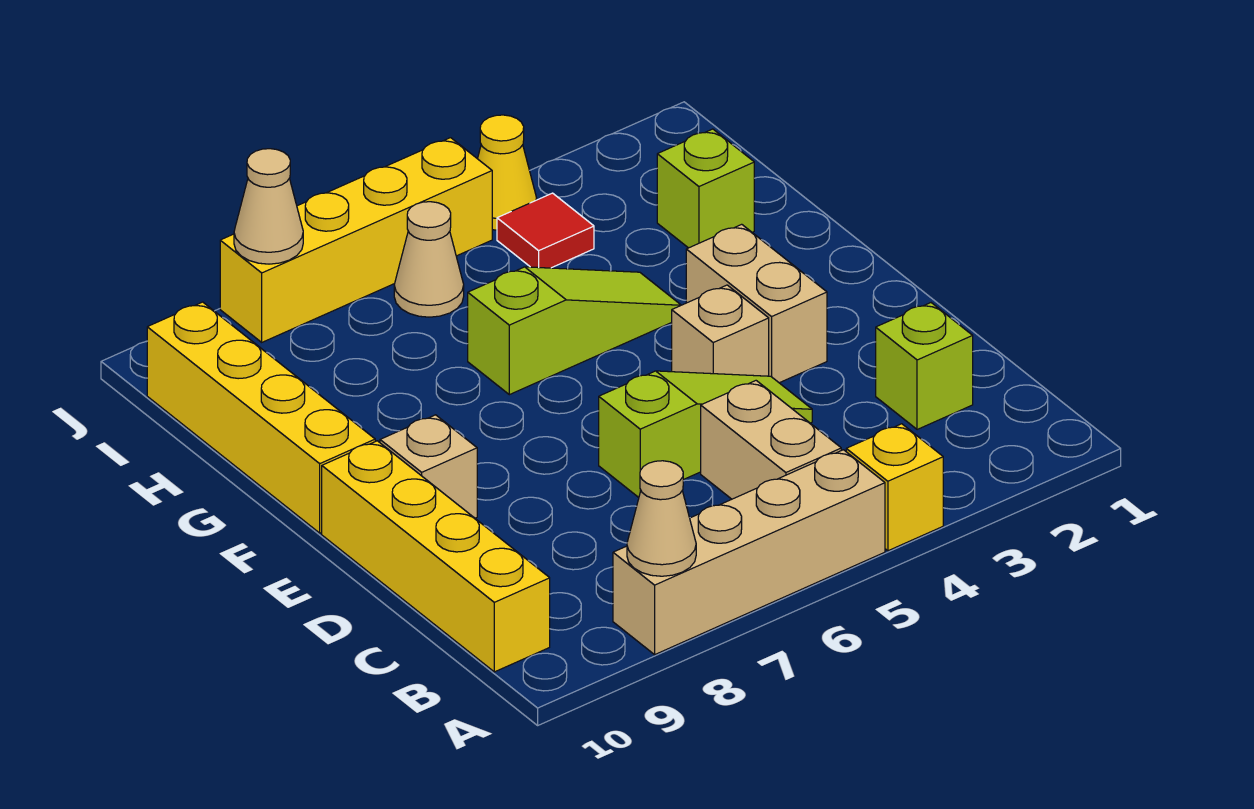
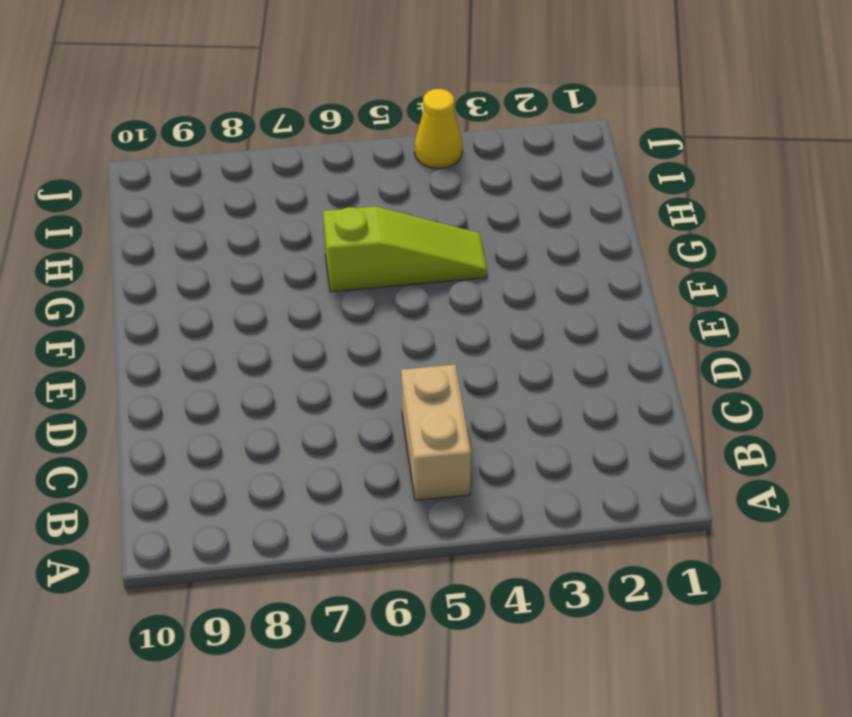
none -> yellow brick A4 level 1
none -> tan brick A5:A8 level 1
none -> yellow brick B10:E10 level 1

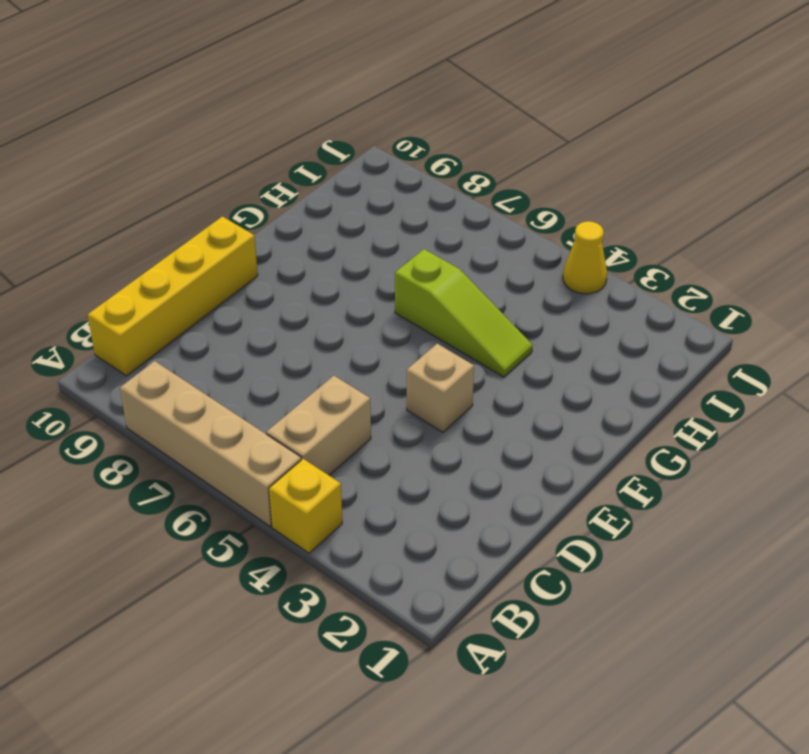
none -> lime brick C2 level 1
none -> lime slope D4:D6 level 1 top 6
none -> tan brick E3:F3 level 1

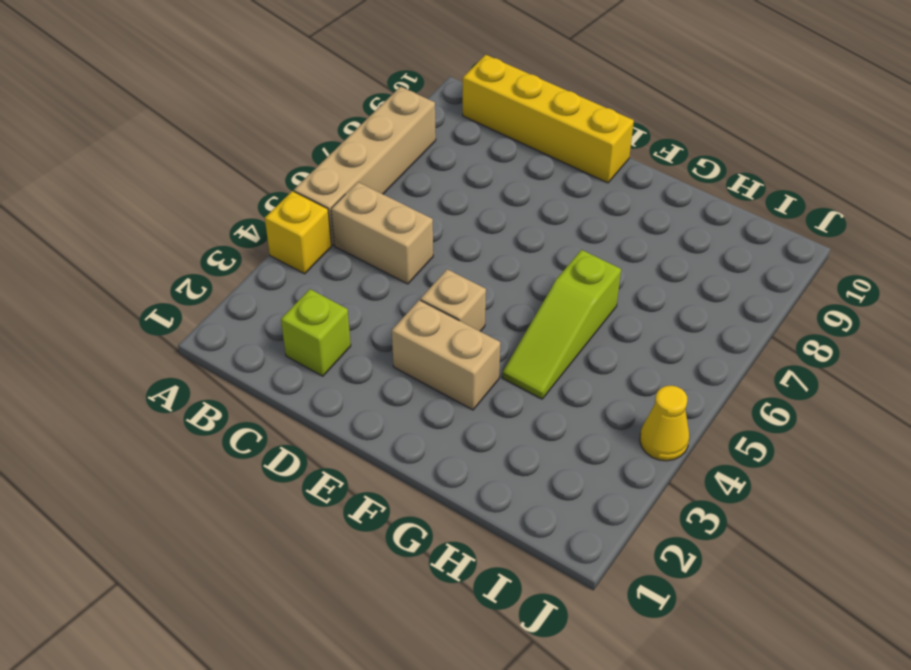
none -> lime slope D4:D6 level 1 top 6
none -> tan brick E9 level 1
none -> yellow brick F10:I10 level 1

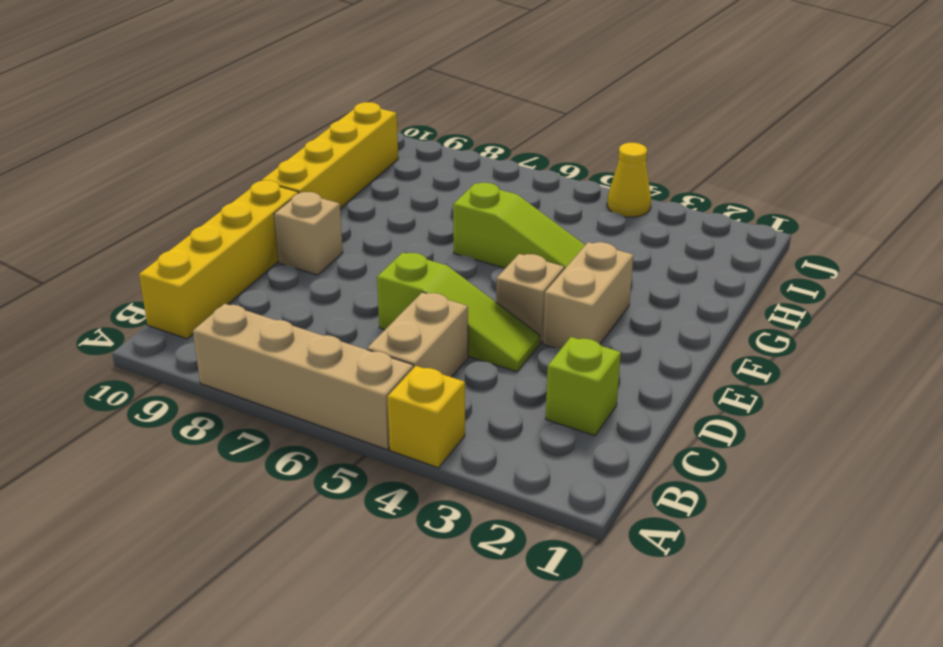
none -> lime brick H2 level 1
none -> red tile I4 level 1
none -> tan cone I6 level 1

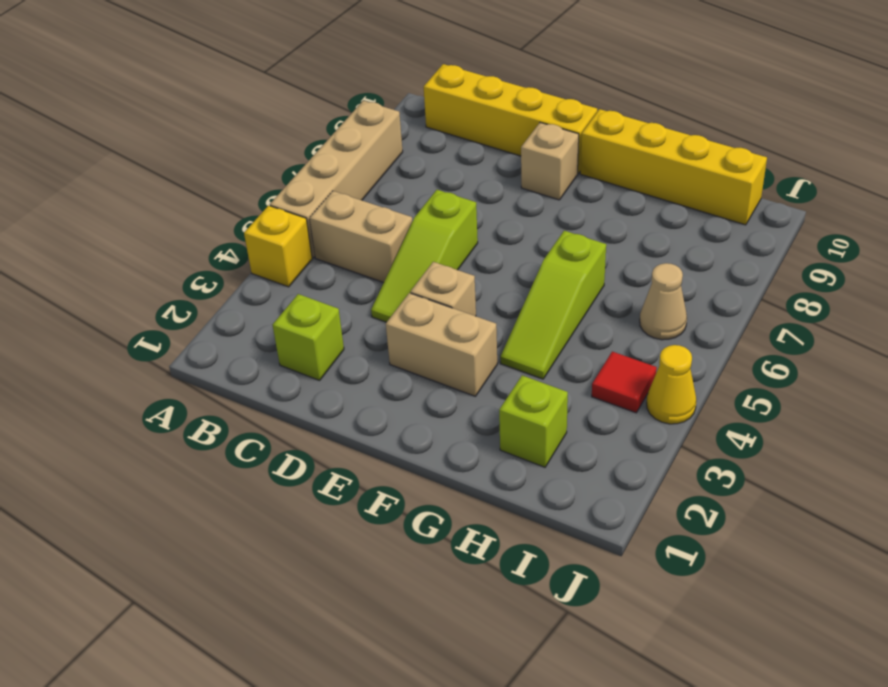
none -> yellow brick J5:J8 level 1
none -> tan cone A8 level 2
none -> tan cone J8 level 2

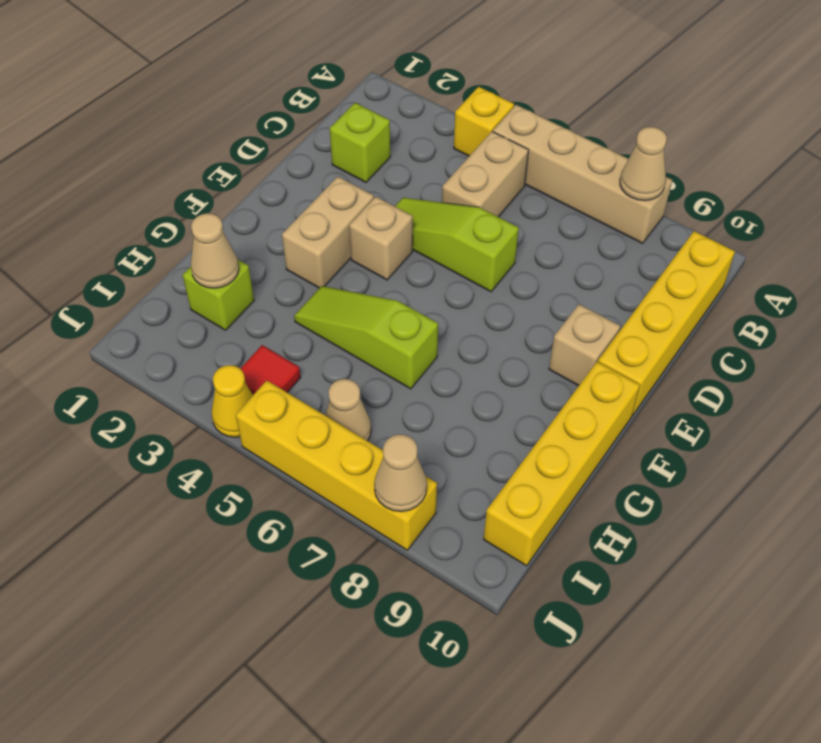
tan cone H2 level 2 -> none

